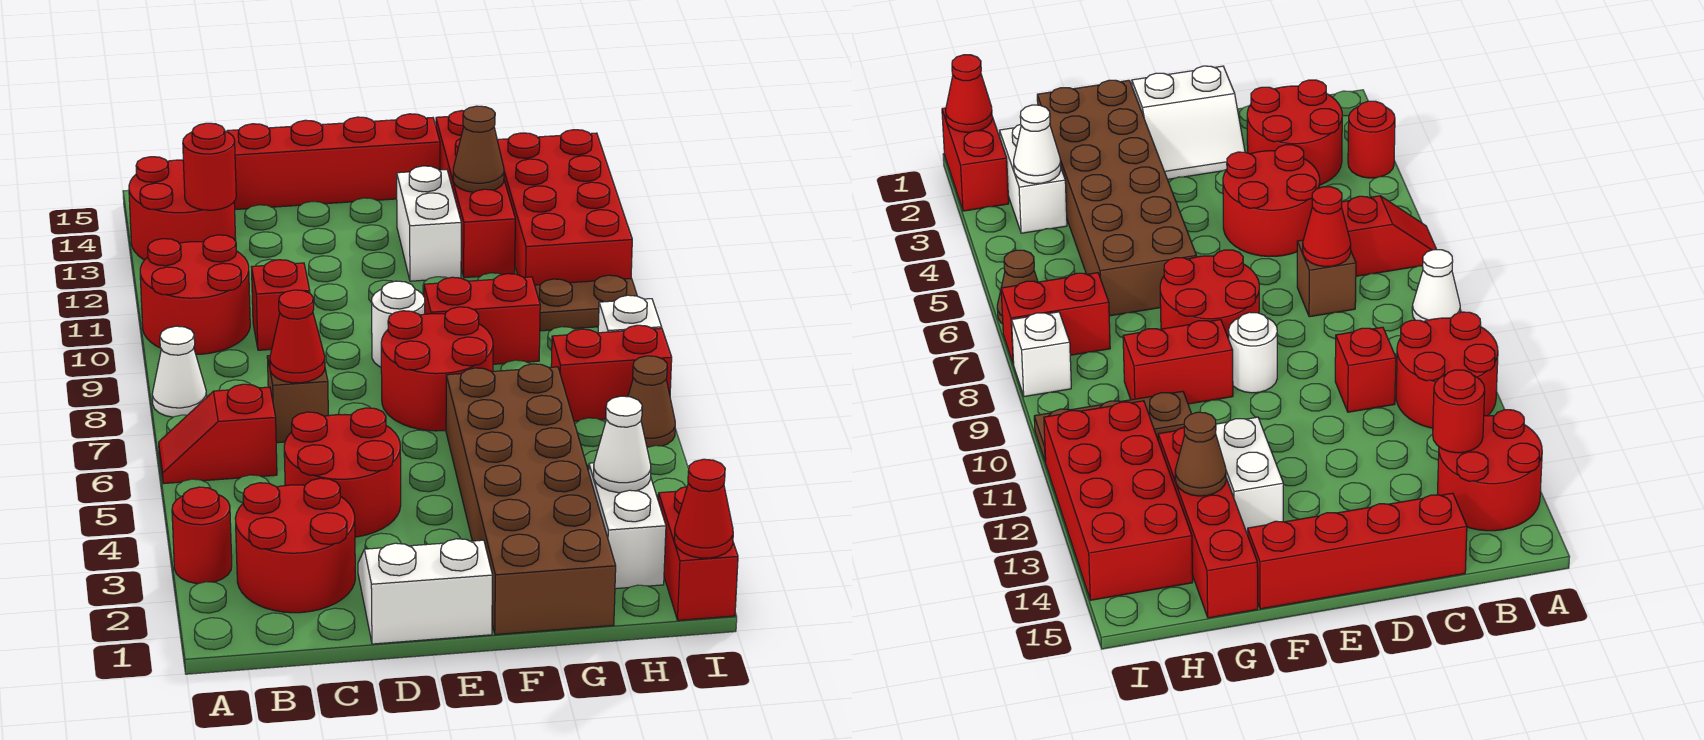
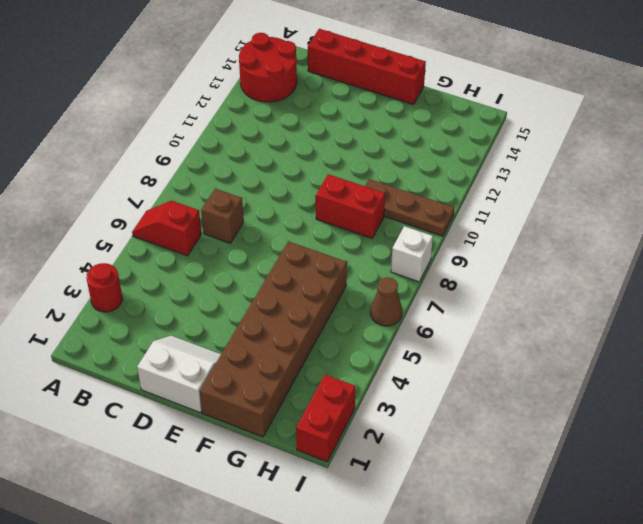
none -> white cone A8 level 1
none -> red round brick A10:B11 level 1
none -> red round brick B2:C3 level 1

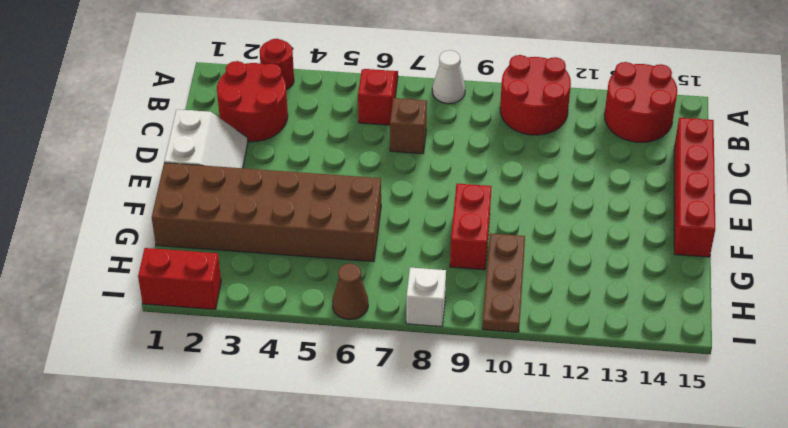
none -> red round brick C4:D5 level 1
none -> red brick C10 level 1
none -> red round brick E7:F8 level 1

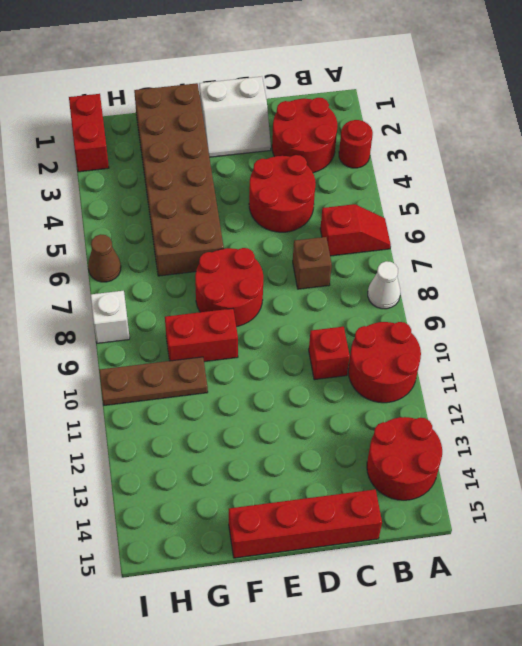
none -> white round brick E9 level 1
none -> white brick F12:F13 level 1
none -> red brick G12:G15 level 1

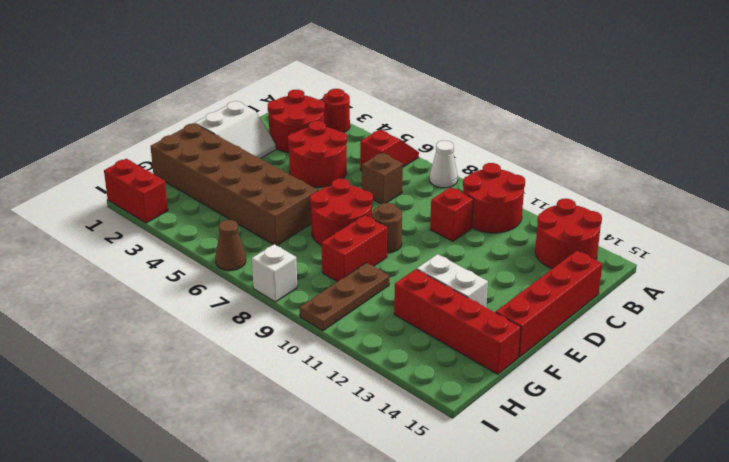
brown round brick E9 level 1 -> white round brick E9 level 1
none -> white brick H2:H3 level 1
none -> red brick H7:I7 level 1
none -> red brick H11:I14 level 1

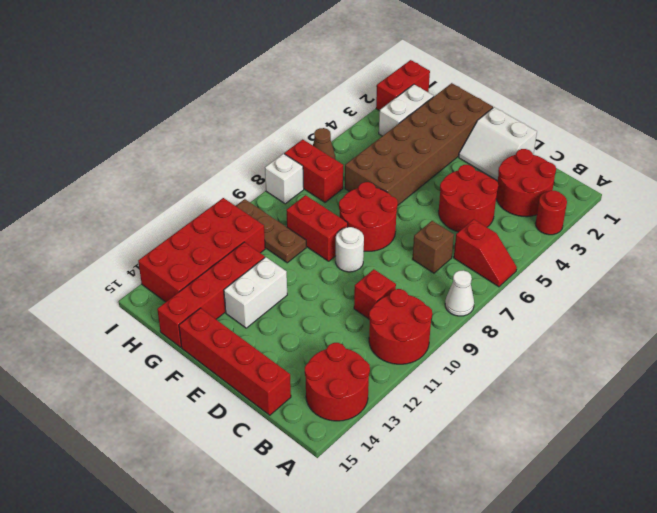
none -> red round brick B13 level 2
none -> red cone C7 level 2
none -> brown cone G13 level 2

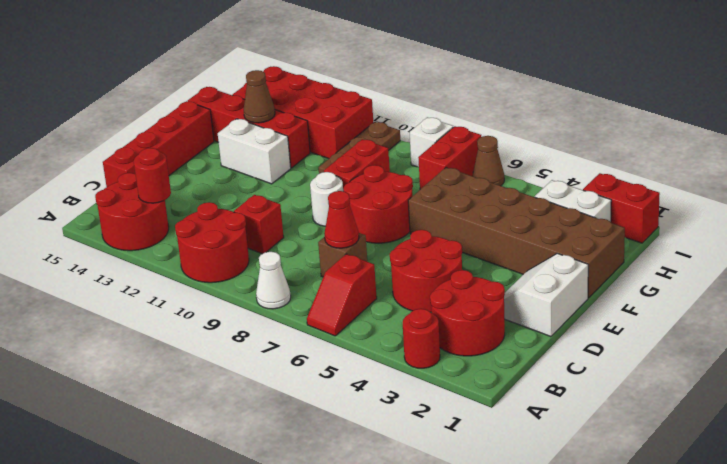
none -> white cone H3 level 2
none -> red cone I1 level 2

